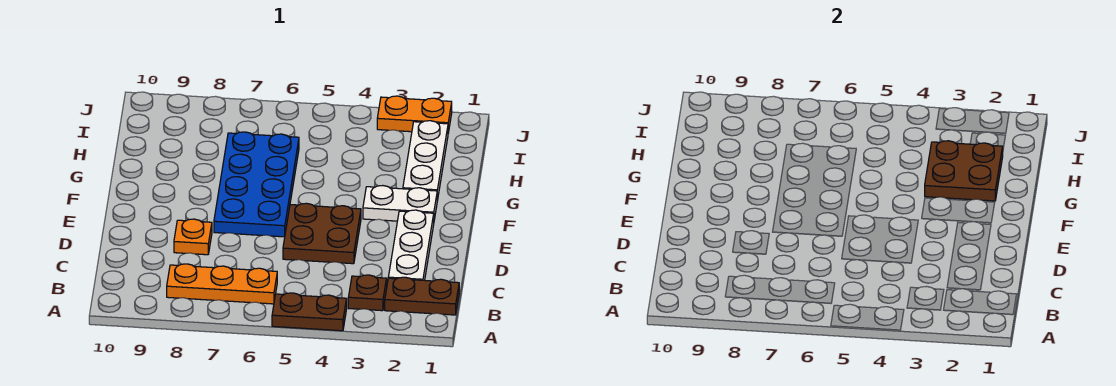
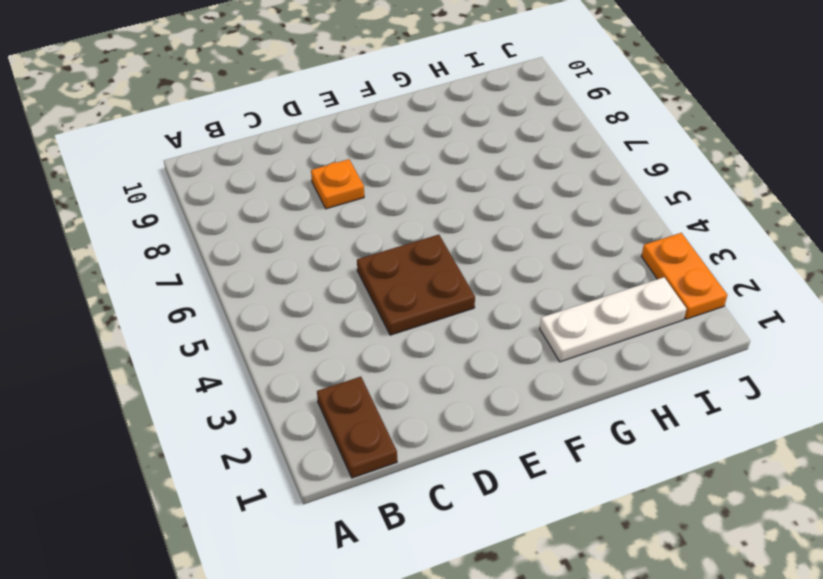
none -> brown plate A4:A5 level 1
none -> brown plate B3 level 1
none -> orange plate B6:B8 level 1

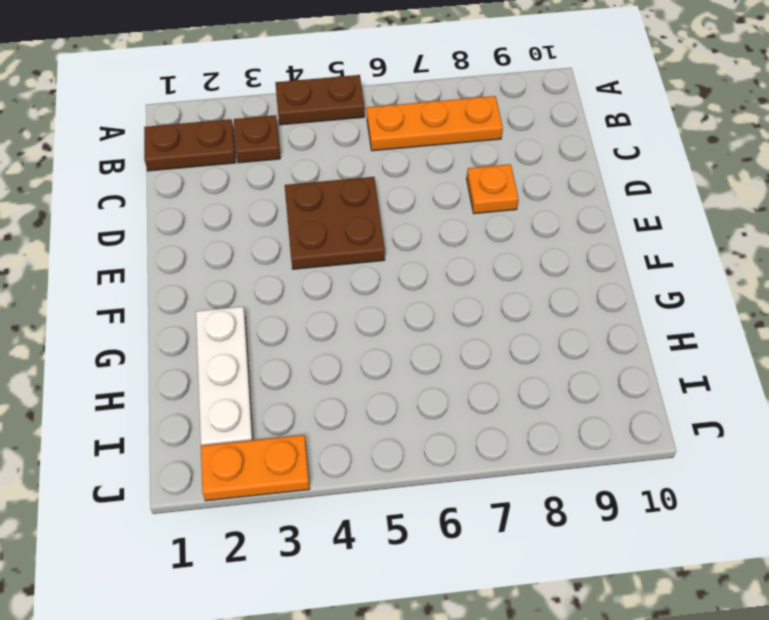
none -> white plate C2:E2 level 1
none -> blue plate E6:H7 level 1
none -> white plate F2:F3 level 1

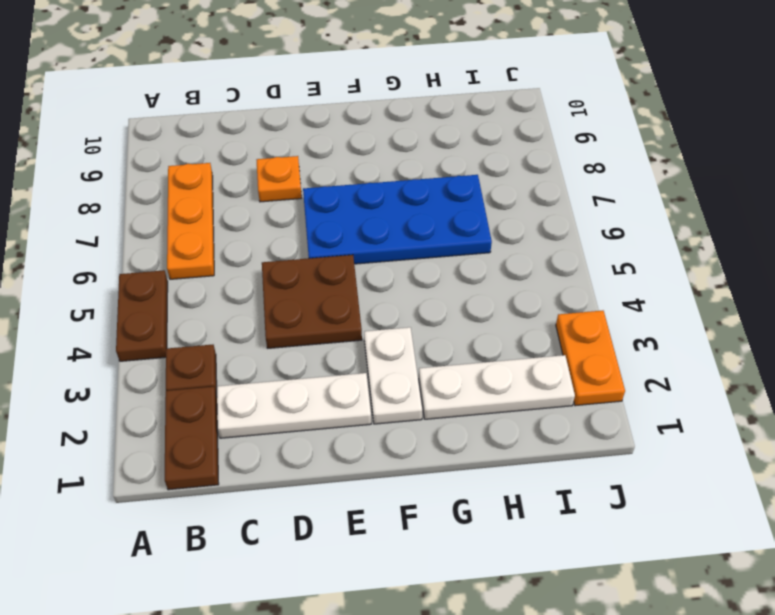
none -> brown plate G2:H3 level 2

